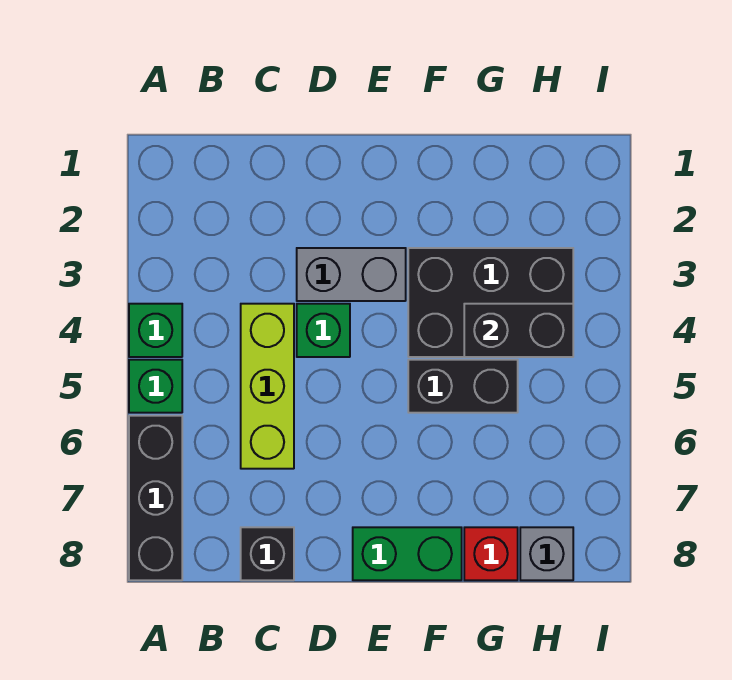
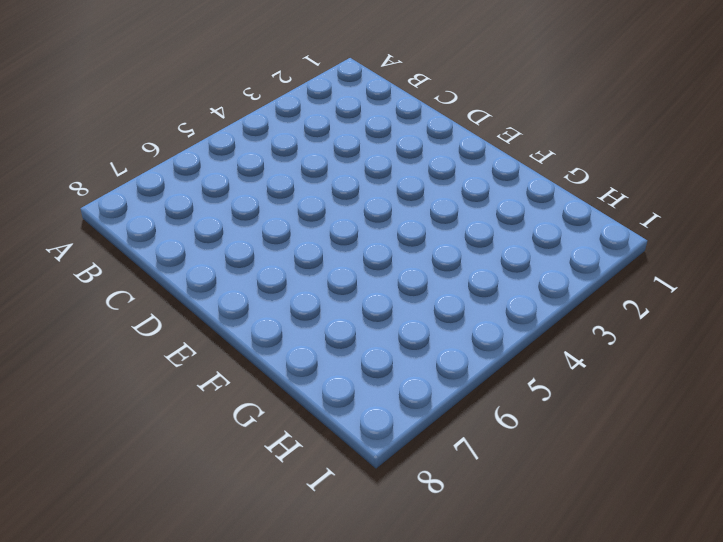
none -> green brick A4 level 1
none -> green brick A5 level 1
none -> black brick A6:A8 level 1

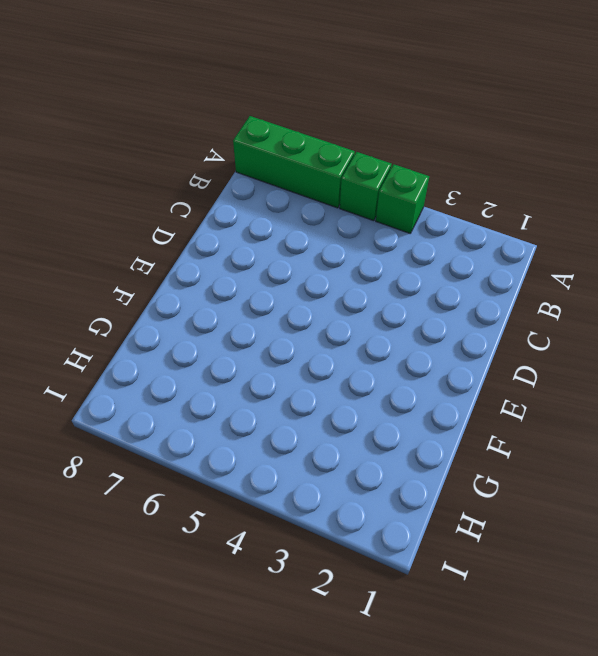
green brick A6:A8 level 1 -> black brick A6:A8 level 1
none -> lime brick C4:C6 level 1
none -> black brick C8 level 1
none -> grey brick D3:E3 level 1

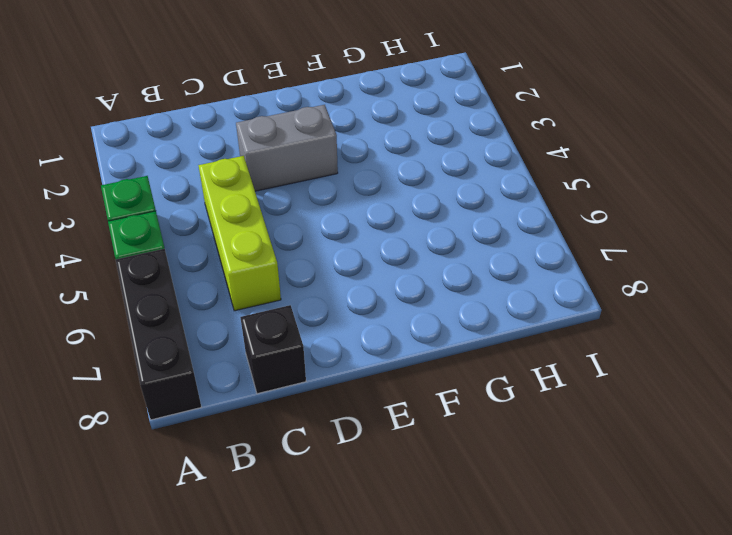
none -> green brick D4 level 1
none -> green brick E8:F8 level 1
none -> black brick F3:H4 level 1

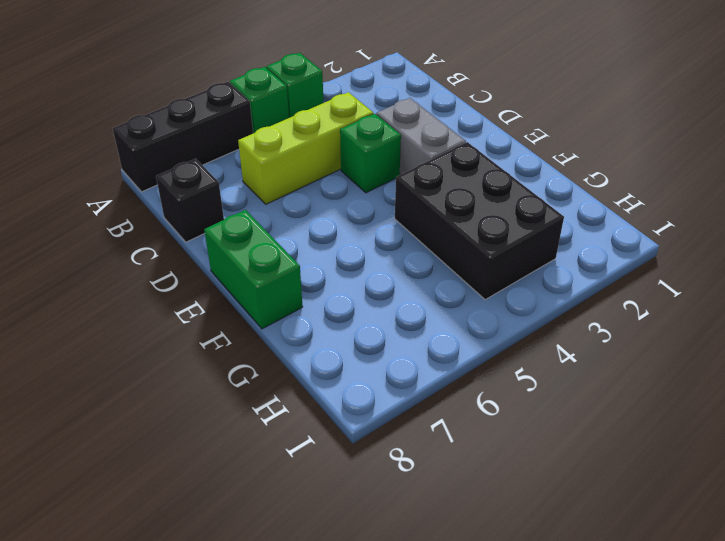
none -> black brick F5:G5 level 1
none -> red brick G8 level 1
none -> grey brick H8 level 1

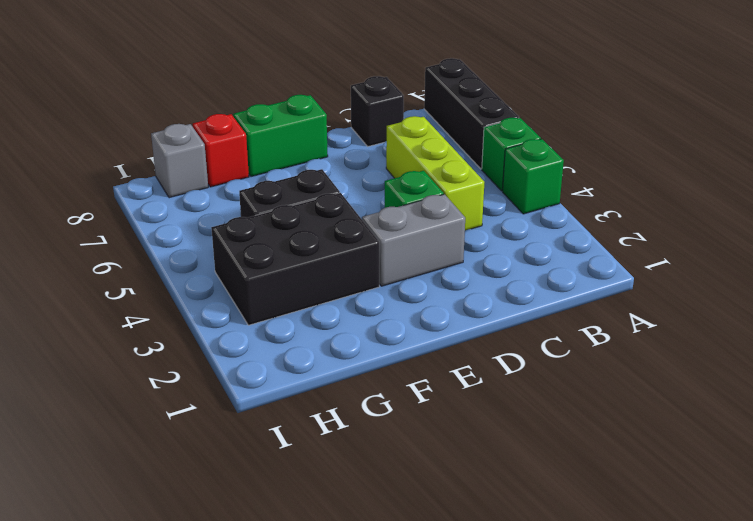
none -> black brick G4:H4 level 2

